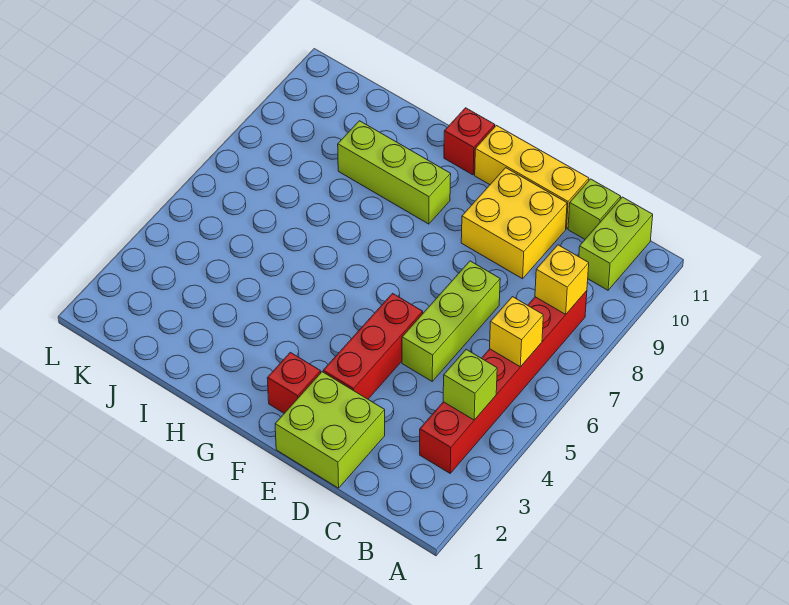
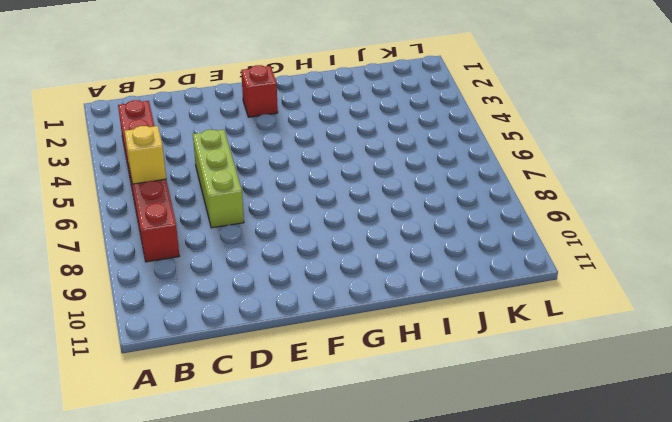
none -> lime brick B10:B11 level 1
none -> lime brick C11 level 1
none -> lime brick D1:E2 level 1

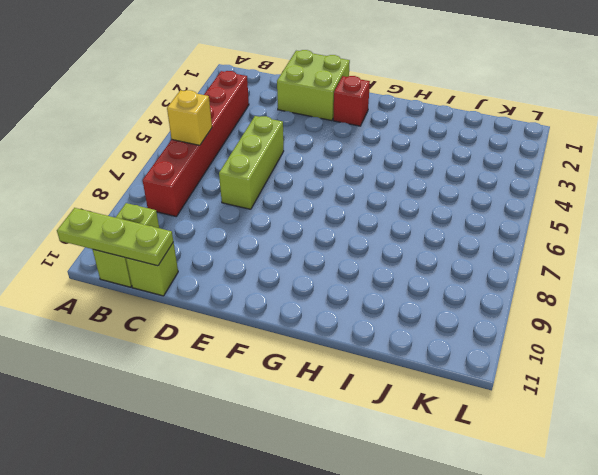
lime plate A11:C11 level 2 -> none
none -> yellow brick D9:E10 level 1
none -> yellow brick D11:F11 level 1
none -> red brick E3:E5 level 1

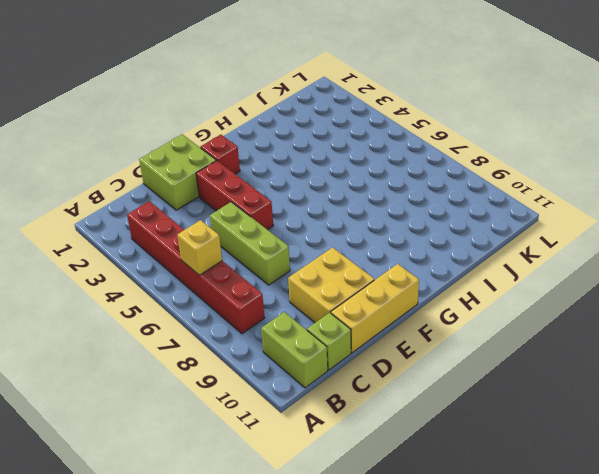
none -> lime brick G9:I9 level 1
none -> red brick G11 level 1
none -> lime brick B4 level 2

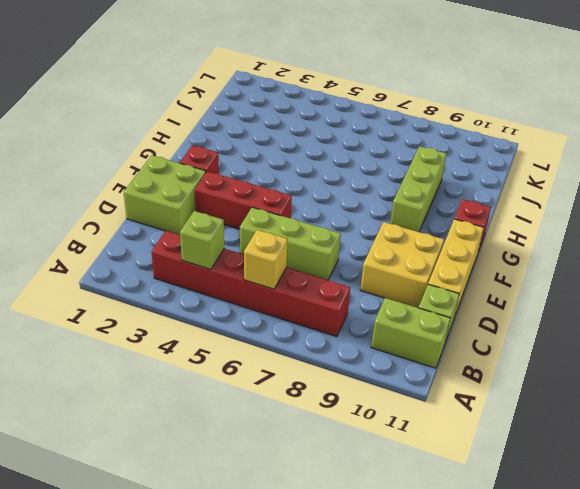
none -> yellow brick B8 level 2

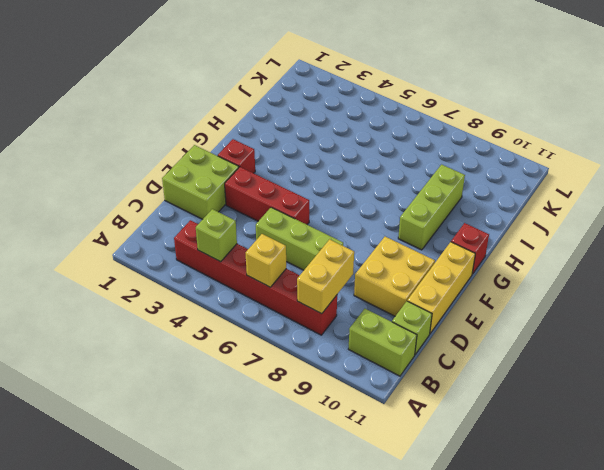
yellow brick B8:C8 level 2 -> yellow brick B8 level 2

